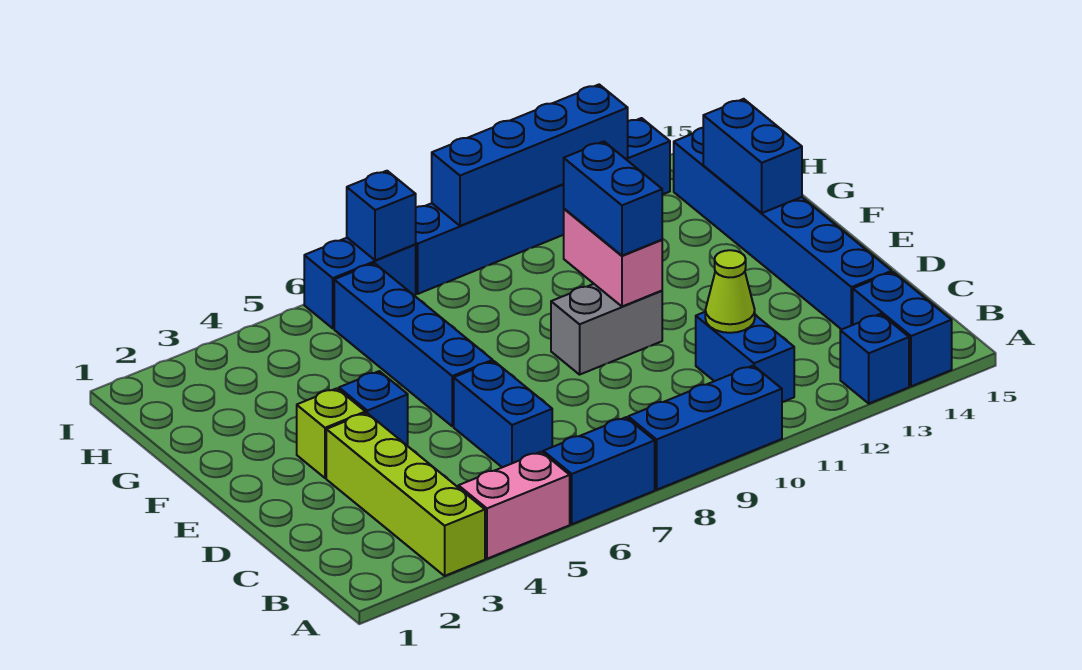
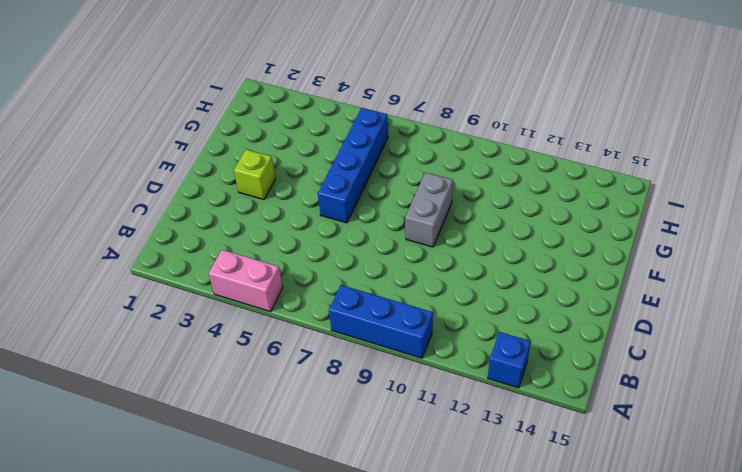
grey brick E9:F9 level 1 -> grey brick E9:E10 level 1
none -> lime brick A3:D3 level 1
none -> blue brick A6:A7 level 1
none -> blue brick A14:B14 level 1

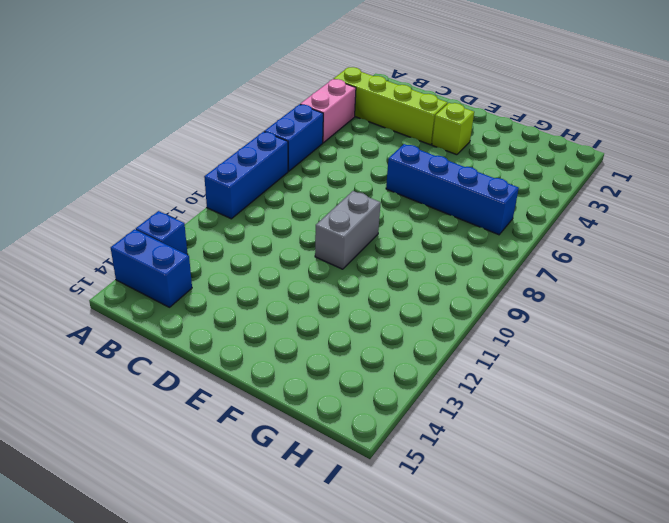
none -> blue brick B11:C11 level 1
none -> blue brick C6:D6 level 1
none -> blue brick C14:H14 level 1

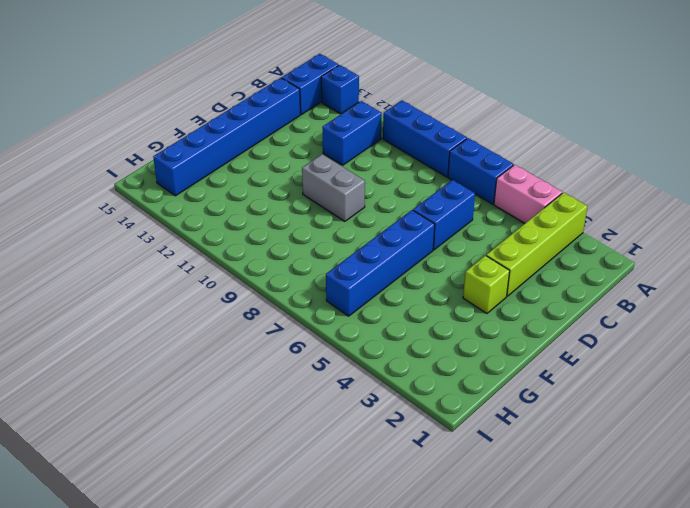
none -> blue brick E4 level 1
none -> blue brick I6:I7 level 1
none -> blue brick I8:I13 level 1

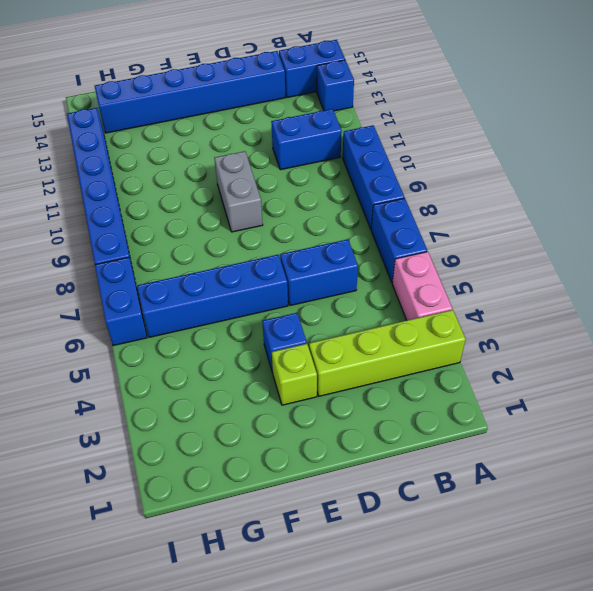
none -> lime cone C11 level 2
none -> pink brick E10:F10 level 2
none -> blue brick F14:G14 level 2

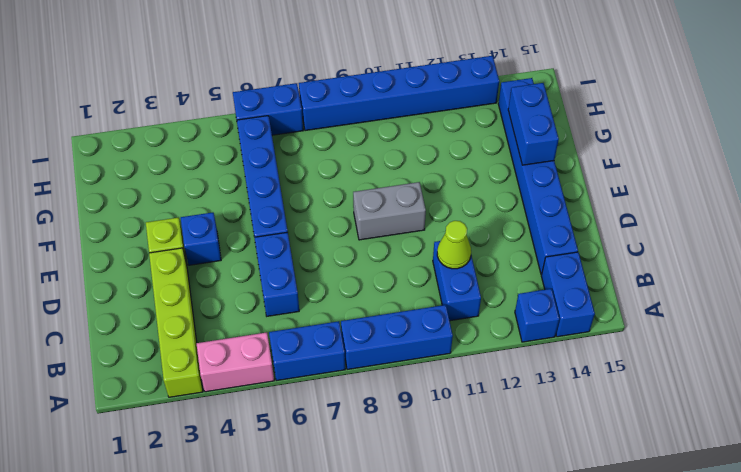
none -> pink brick E10:F10 level 2
none -> blue brick I7 level 2
none -> blue brick I9:I12 level 2

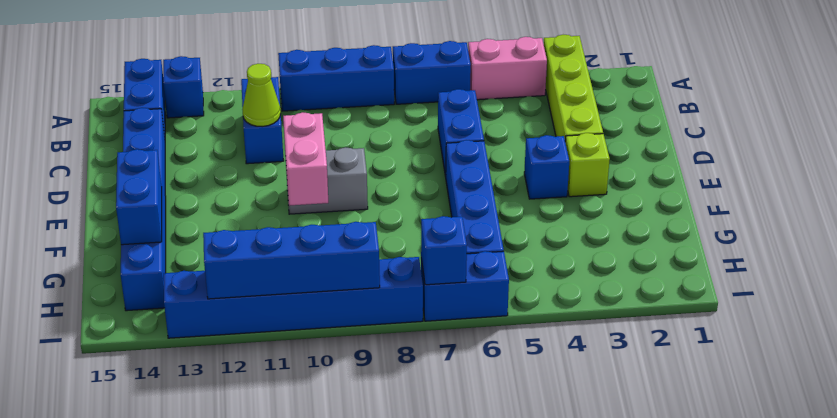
none -> blue brick E10:F10 level 3

